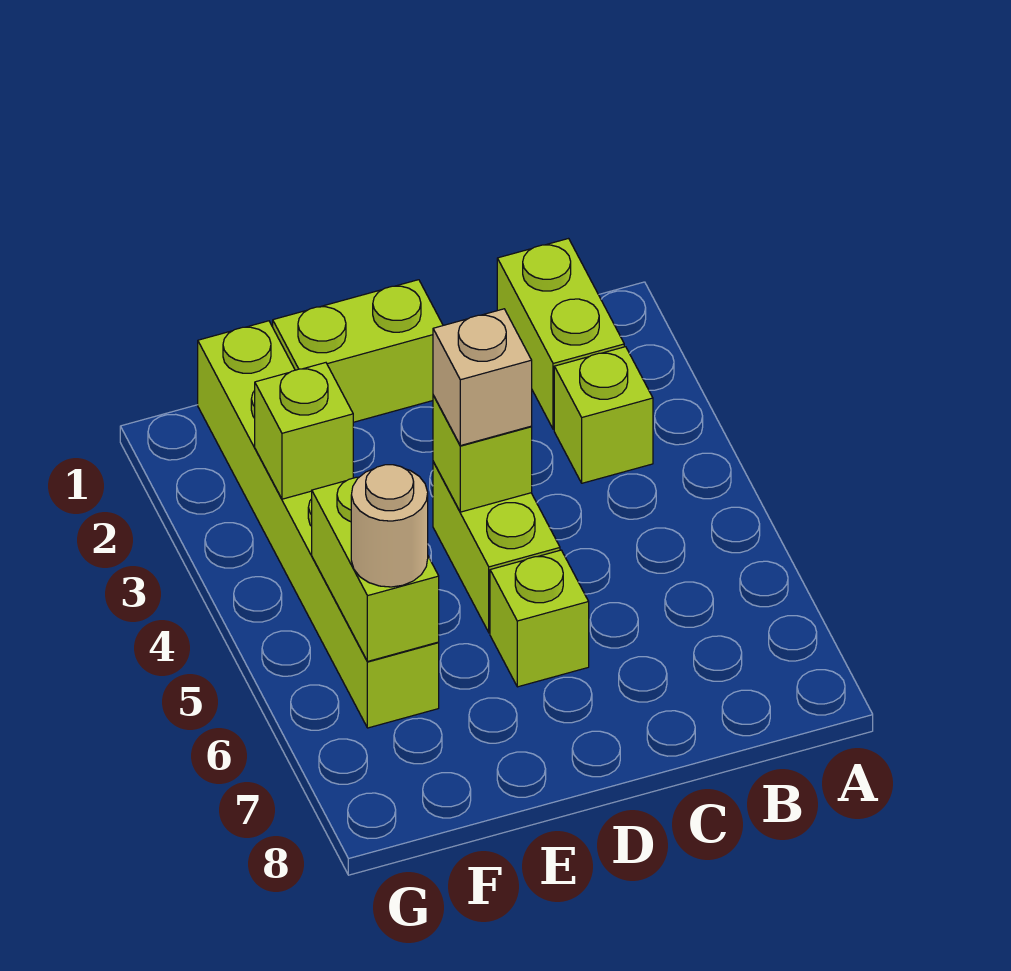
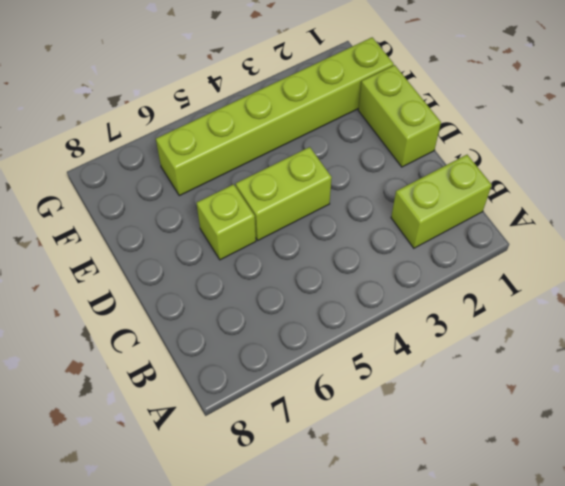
none -> lime brick B3 level 1
none -> lime brick D4 level 2

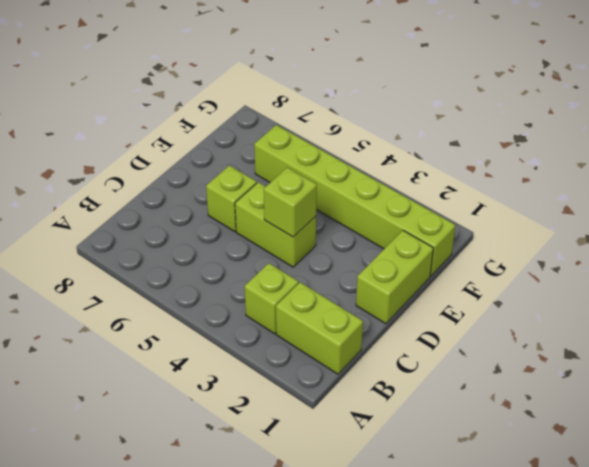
none -> lime brick F3 level 2
none -> lime brick F5:F6 level 2

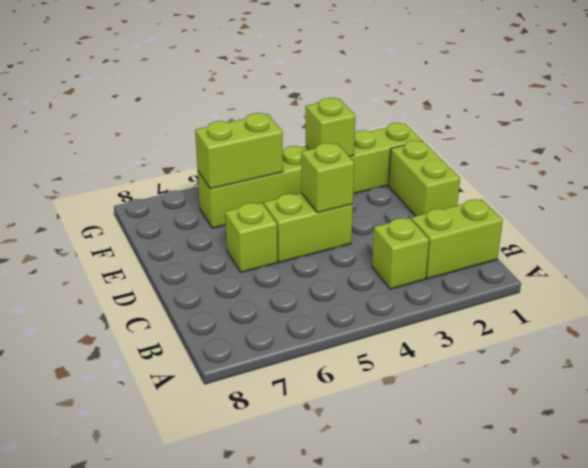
none -> tan brick D4 level 3
none -> tan round brick F6 level 3

